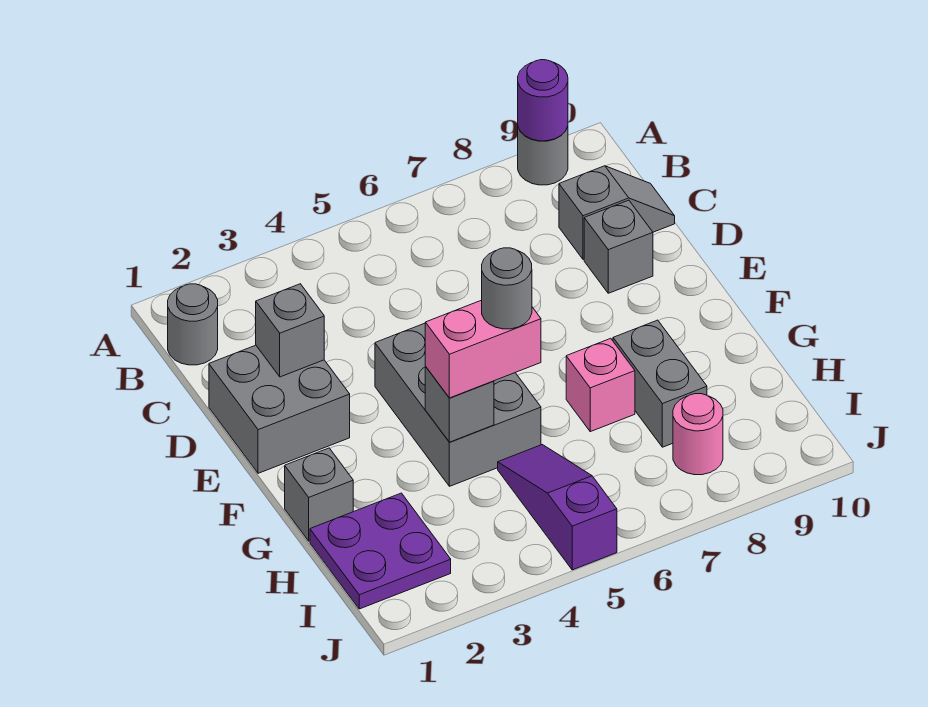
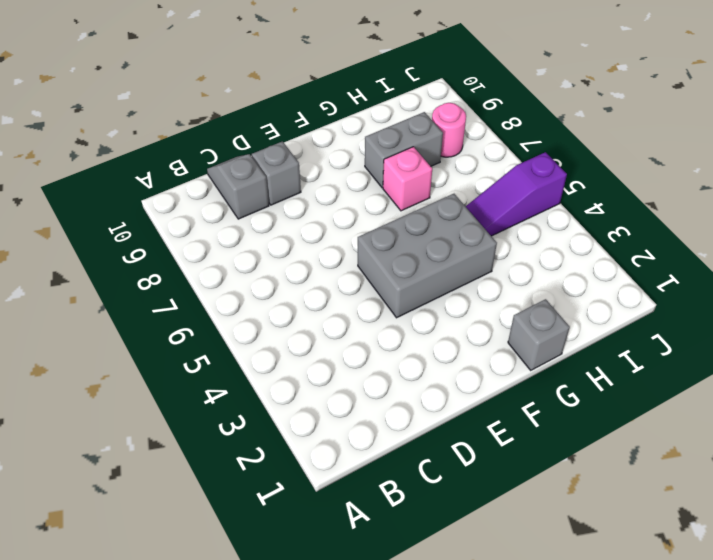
none -> grey round brick A9 level 1
none -> grey round brick B1 level 1
none -> grey brick D1:E2 level 1

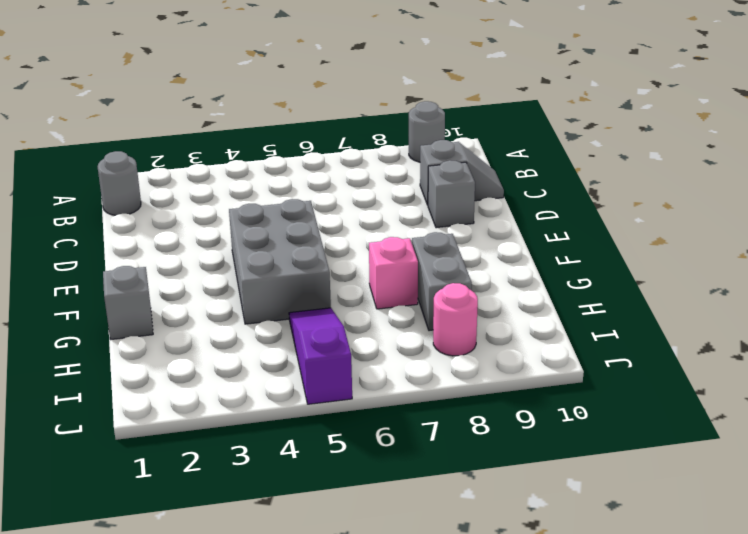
none -> grey brick D1:E2 level 1
none -> purple plate H1:I2 level 1
none -> purple round brick A9 level 2

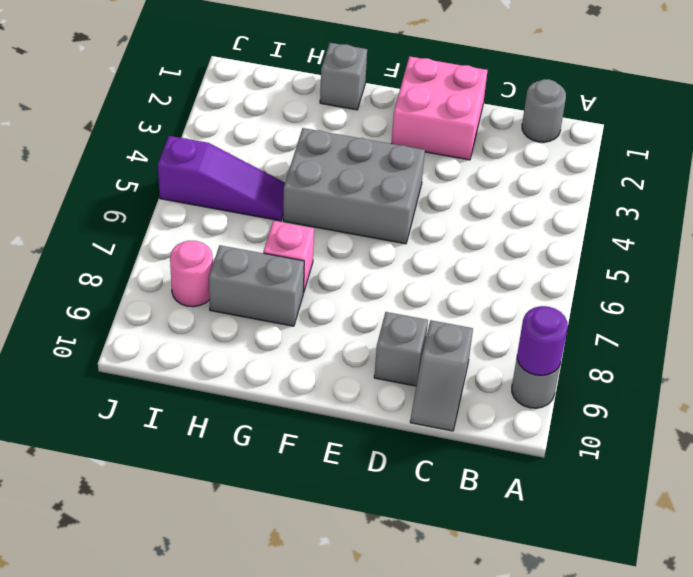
pink brick D1:E2 level 1 -> grey brick D1:E2 level 1
none -> purple plate H1:I2 level 1
none -> grey brick D2 level 2
none -> grey brick G4 level 2

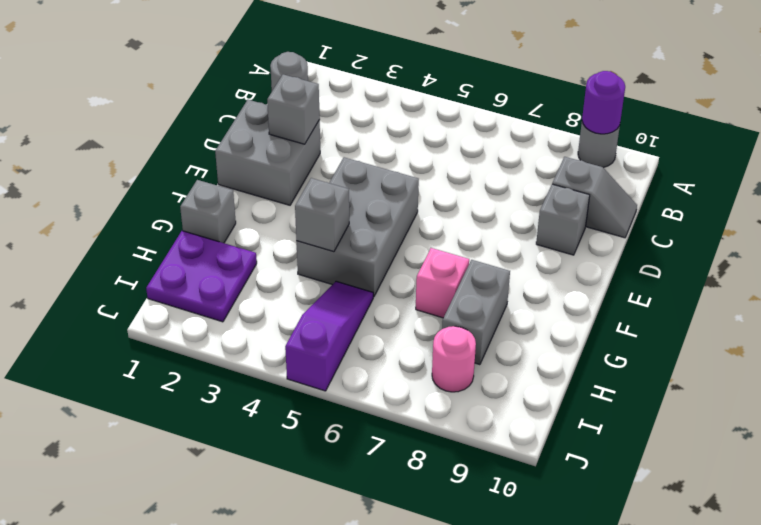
none -> pink brick G4:G5 level 3
none -> grey round brick G5 level 4

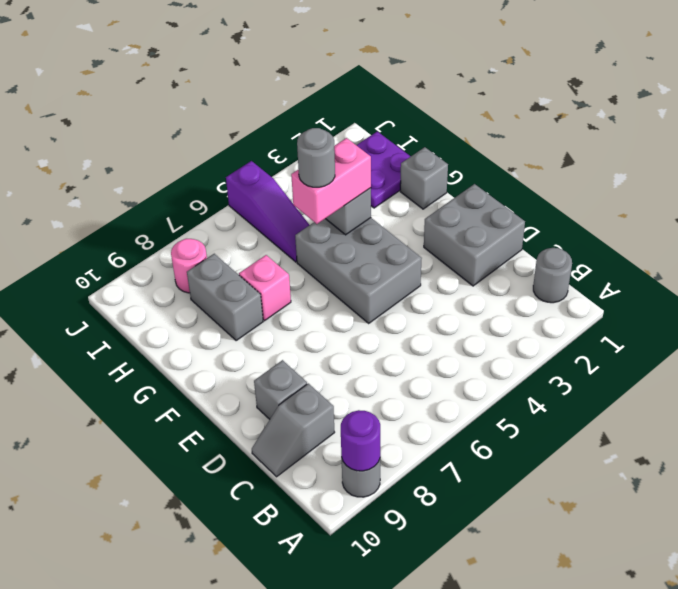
none -> grey brick D2 level 2

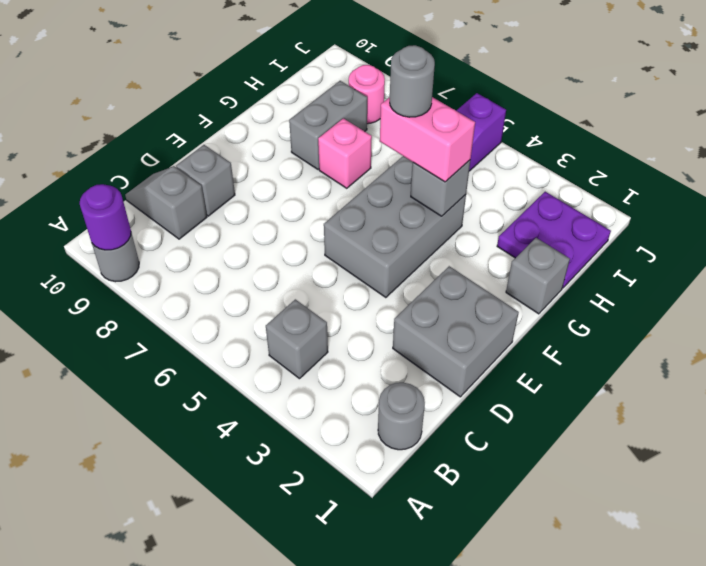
grey brick B4 level 1 -> grey brick D2 level 2

